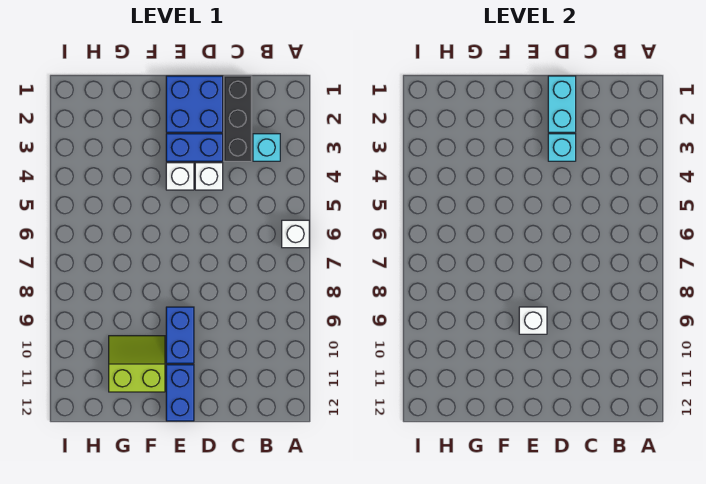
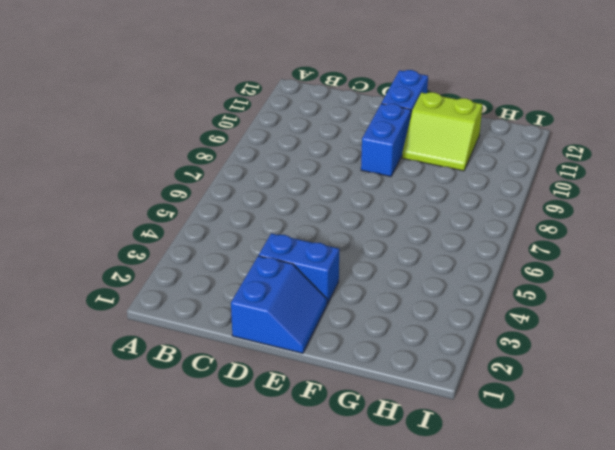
blue slope D1:E2 level 1 top D -> blue brick D1:E2 level 1
none -> white brick A6 level 1
none -> cyan brick B3 level 1
none -> black brick C1:C3 level 1

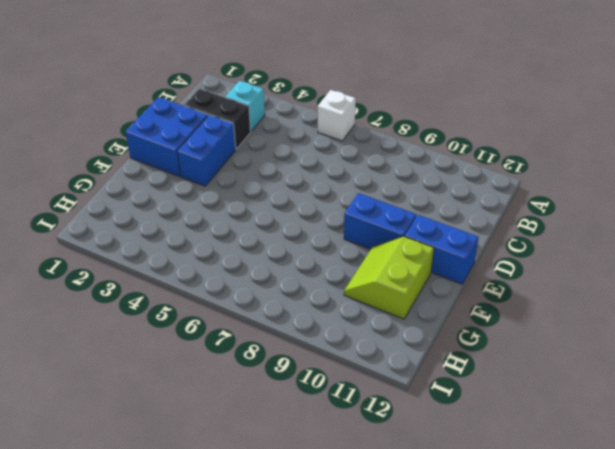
black brick C2:C3 level 1 -> black brick C1:C3 level 1
none -> white brick D4 level 1
none -> white brick E4 level 1
none -> cyan brick D1:D2 level 2

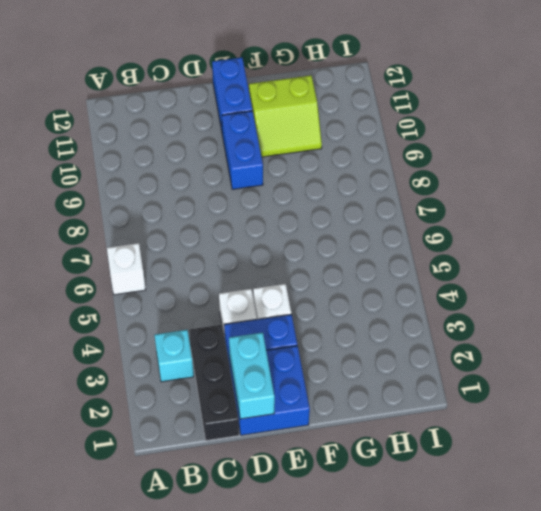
none -> cyan brick D3 level 2
none -> white brick E9 level 2

